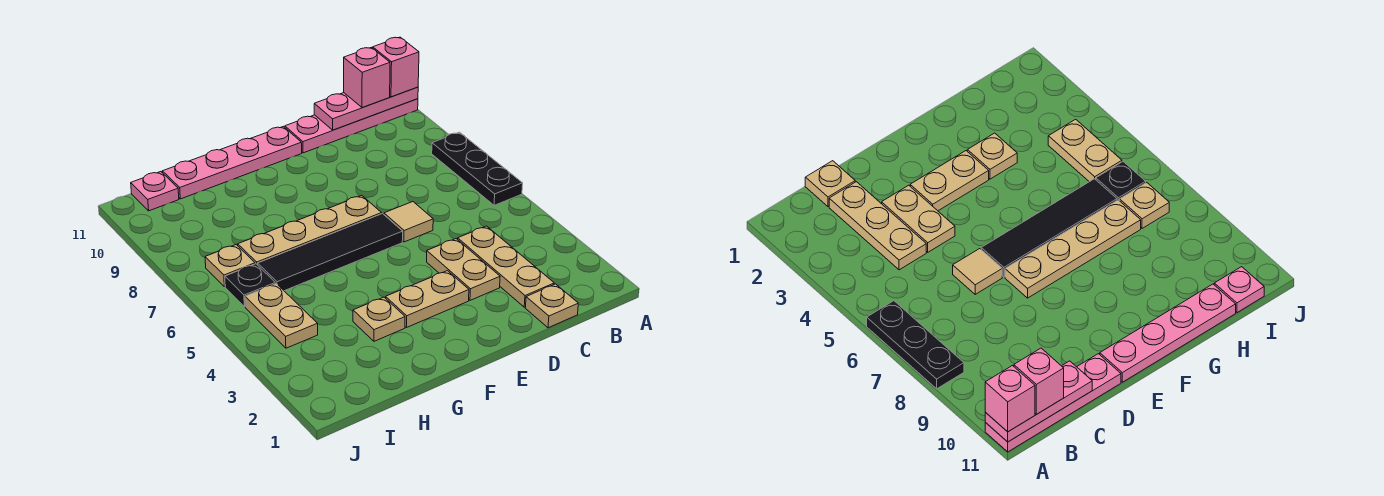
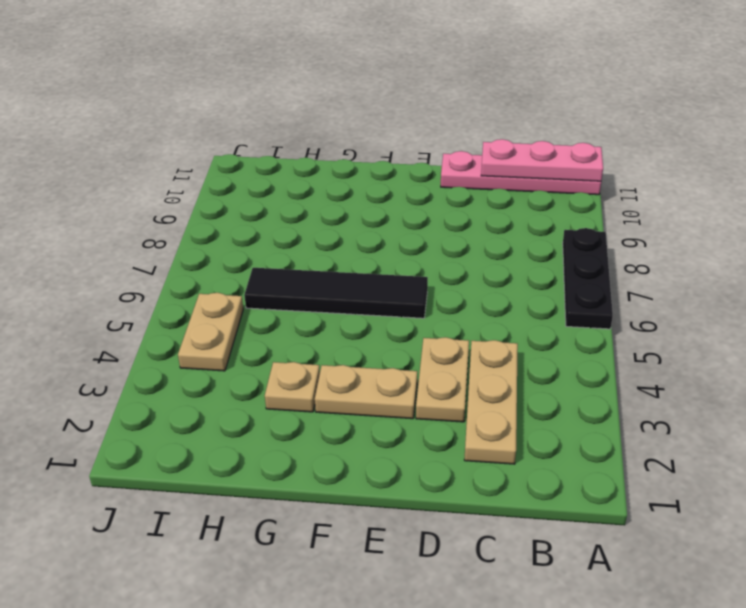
none -> tan plate C1 level 1
none -> tan tile D6 level 1
none -> tan plate E7:H7 level 1

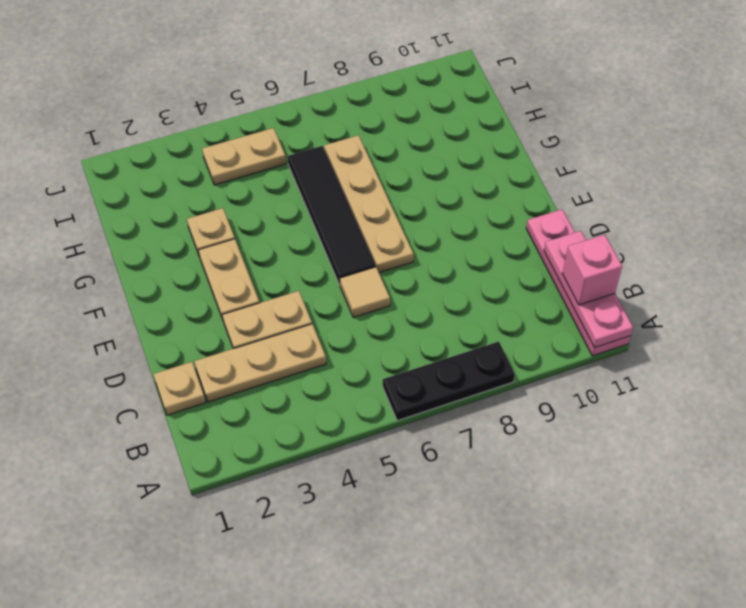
none -> pink plate E11:H11 level 1
none -> black plate I6 level 1
none -> tan plate I7 level 1

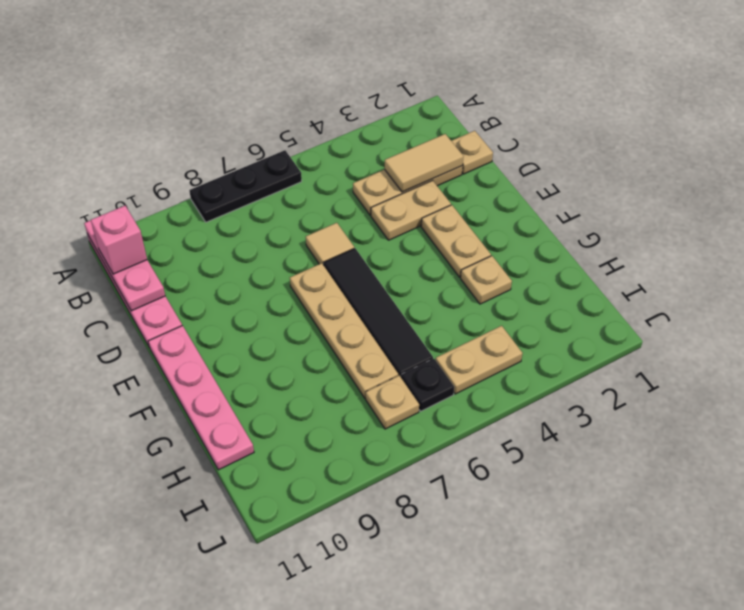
tan tile C2:C3 level 2 -> none
none -> pink plate I11 level 1
none -> pink brick A11 level 3

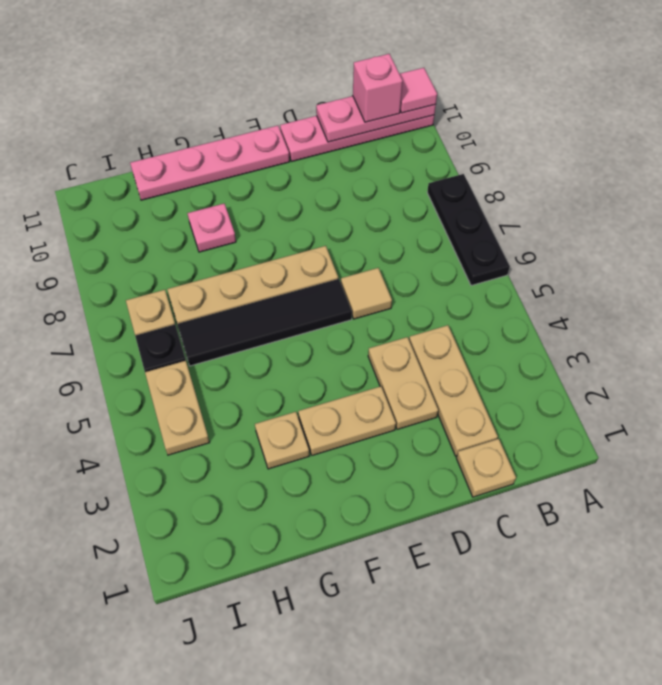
pink tile A11 level 3 -> pink brick A11 level 3
pink plate G9 level 1 -> pink plate I11 level 1

